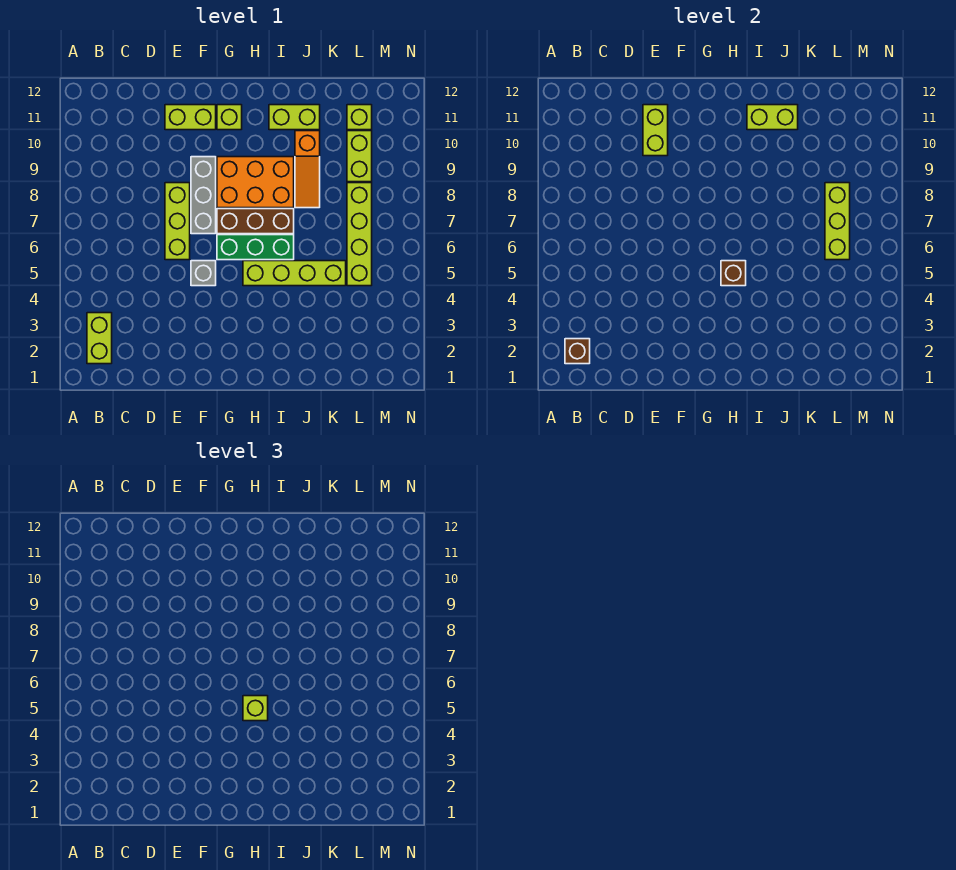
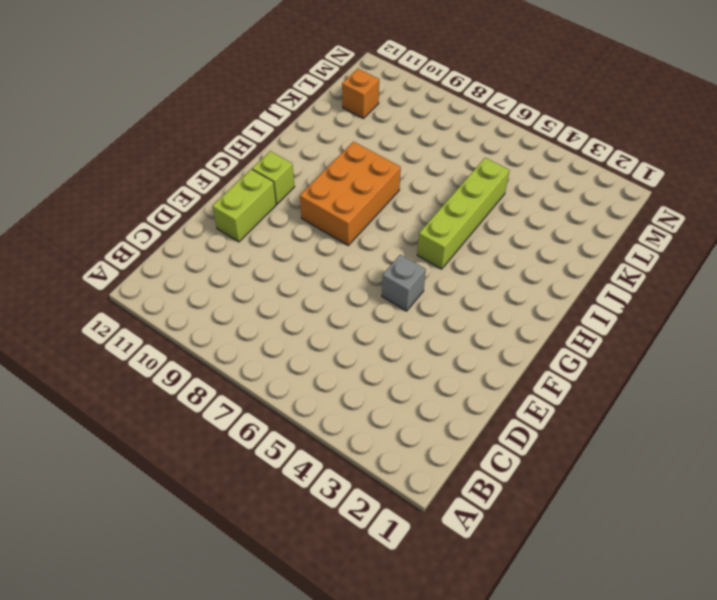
orange brick L11 level 1 -> lime brick L11 level 1
none -> lime brick B2:B3 level 1
none -> lime brick E6:E8 level 1
none -> grey brick F7:F9 level 1

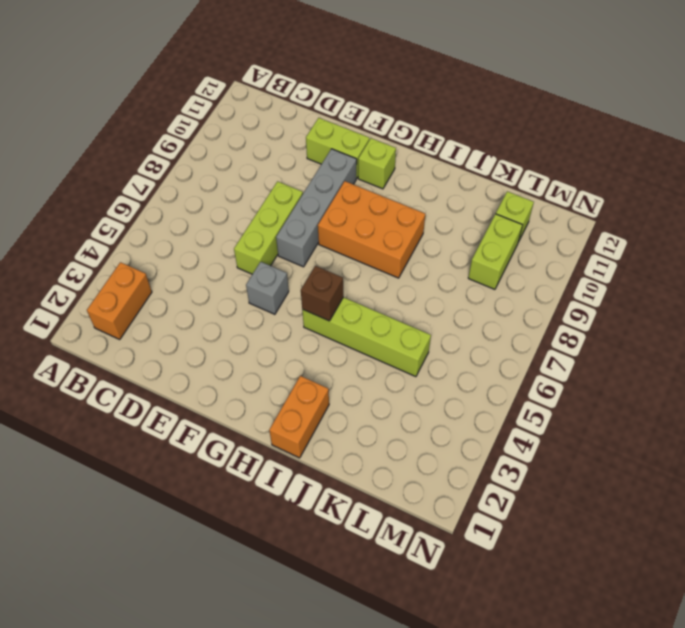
orange brick B2:B3 level 1 -> lime brick B2:B3 level 1
grey brick F7:F10 level 1 -> grey brick F7:F9 level 1
orange brick I1:I2 level 1 -> none
none -> green brick G6:I6 level 1
none -> brown brick G7:I7 level 1
none -> lime brick I11:J11 level 1

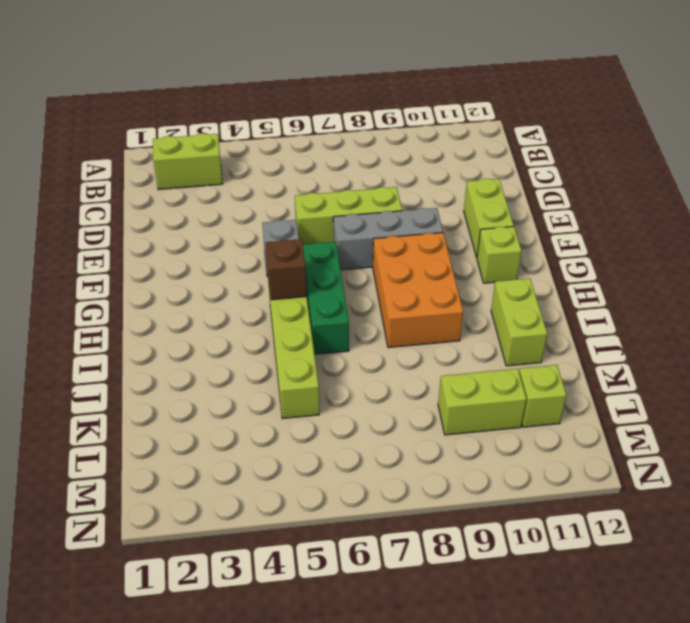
none -> brown brick G7:I7 level 1
none -> orange slope J8:J10 level 1 top 10
none -> lime brick L5:L8 level 1

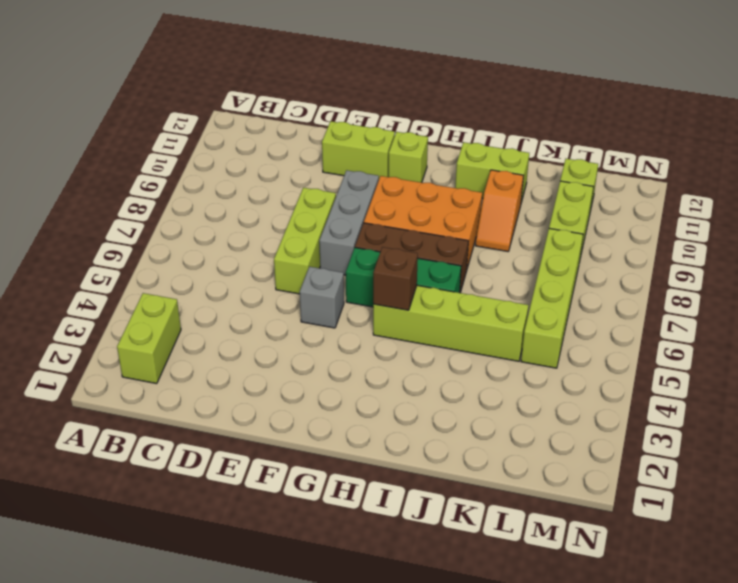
orange slope J9:J10 level 1 top 10 -> orange slope J8:J10 level 1 top 10
none -> brown brick B2 level 2
none -> lime brick E10:E11 level 2
none -> lime brick I11:J11 level 2

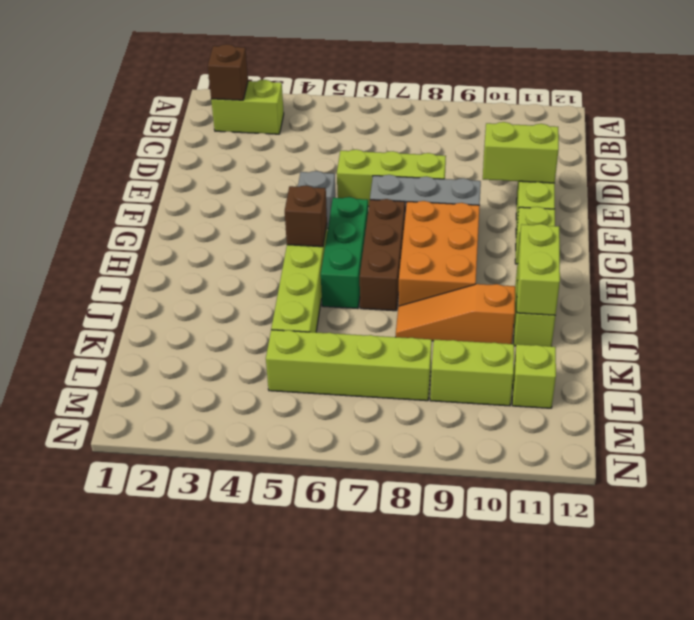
none -> lime brick L6:L8 level 2
none -> lime brick H5 level 3

